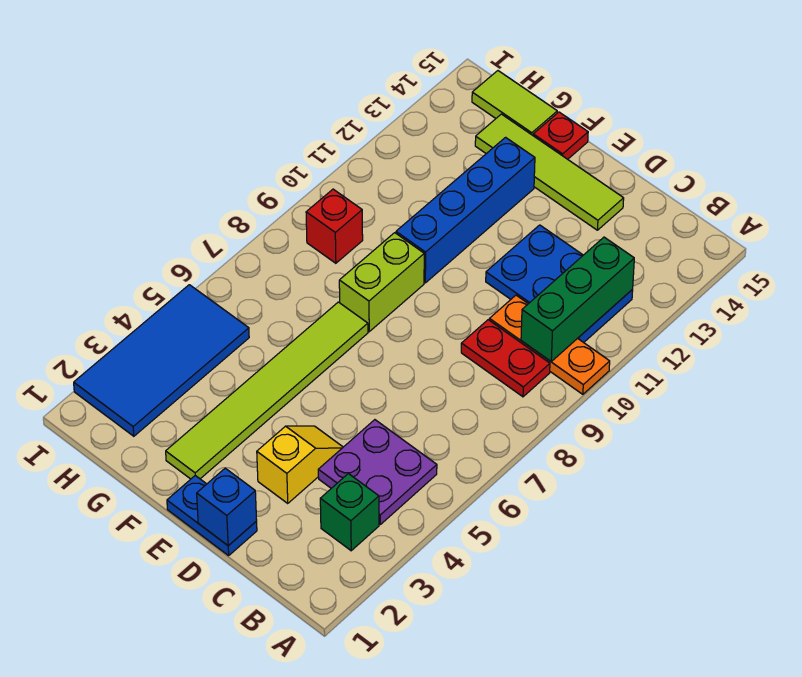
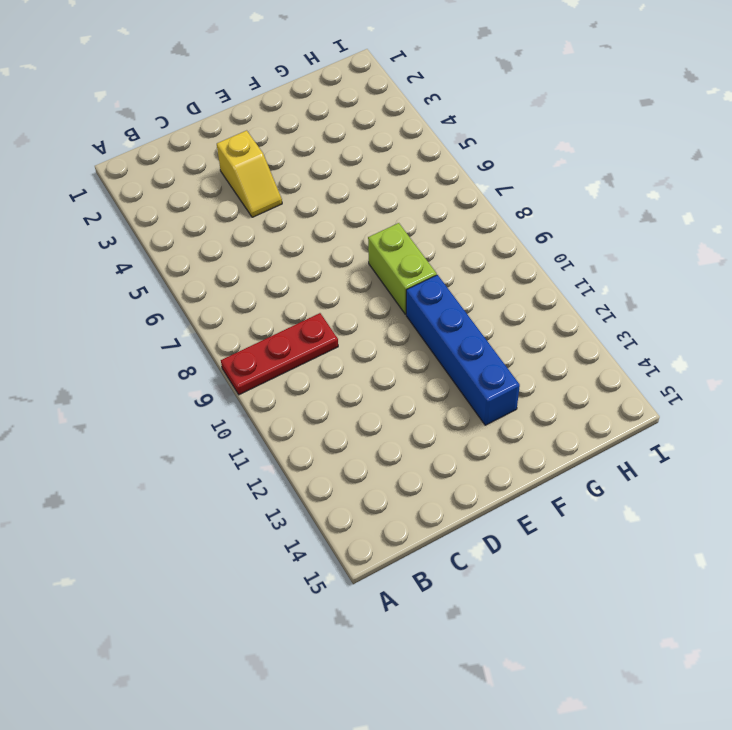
red plate A9:C9 level 1 -> red plate B9:C9 level 1
none -> orange plate A10:C10 level 1
none -> green brick B3 level 1
none -> purple plate B4:C5 level 1

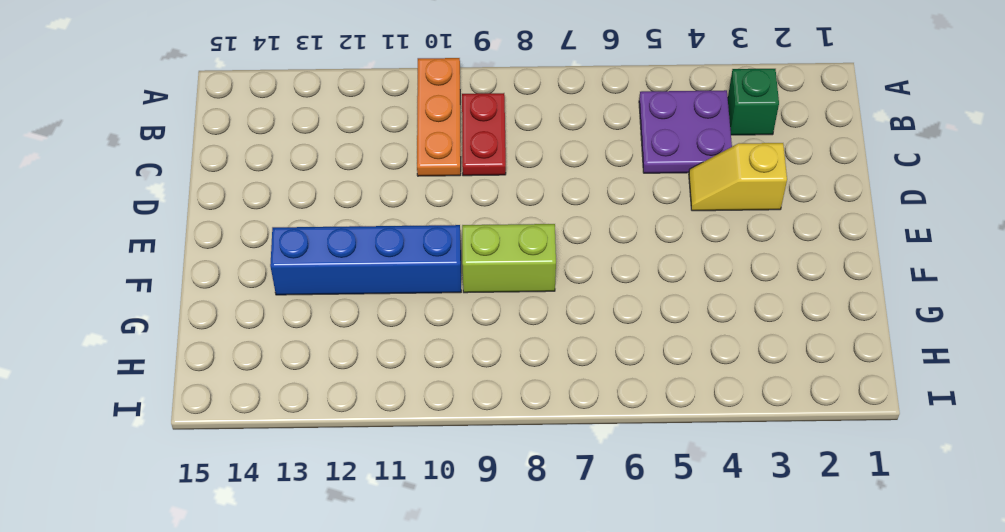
none -> blue plate B11:D12 level 1
none -> blue plate D1:E1 level 1
none -> lime tile D14:G14 level 1

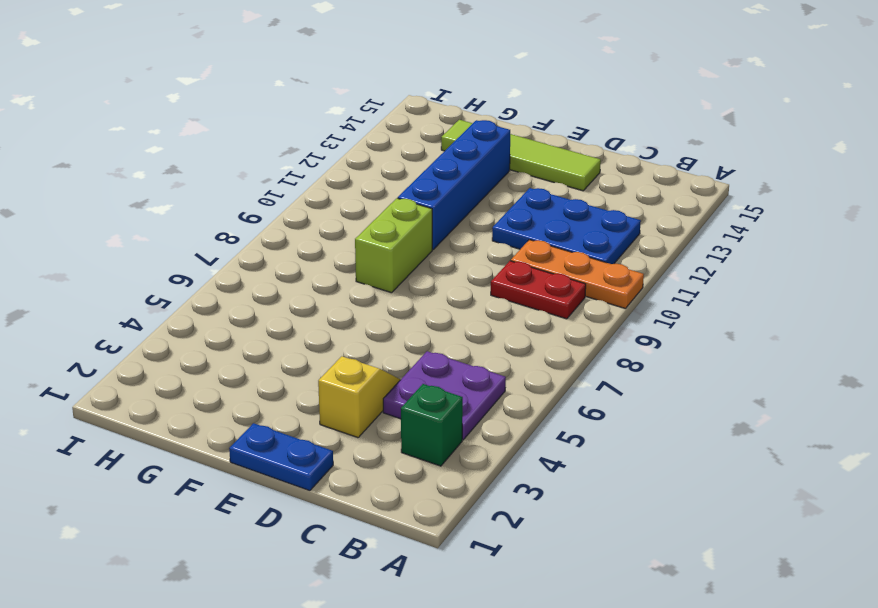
none -> lime tile F2:F7 level 1
none -> red plate F15 level 1
none -> lime tile G15:H15 level 1

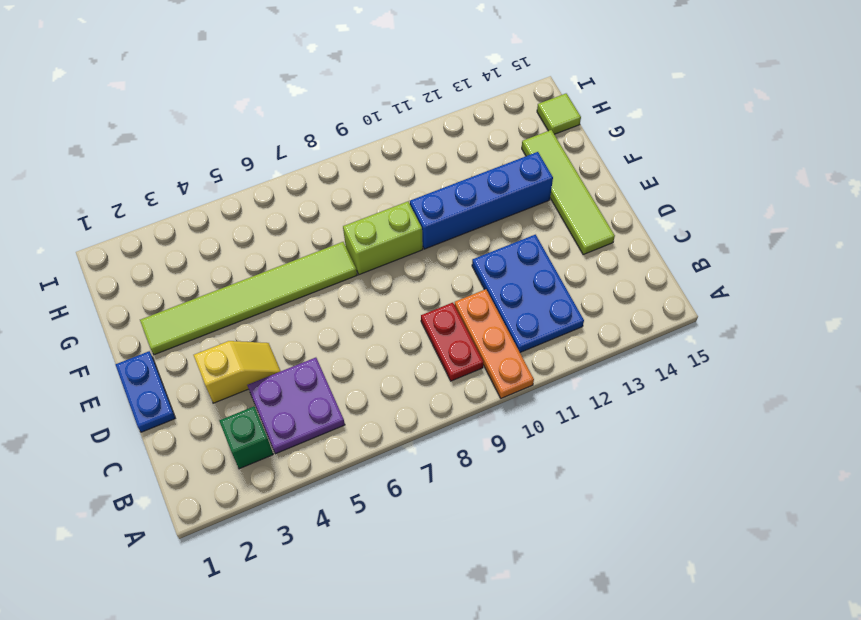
lime tile H15 level 1 -> lime tile G15:H15 level 1
none -> red plate F15 level 1
none -> blue tile H2:I5 level 1
none -> red brick H9 level 1

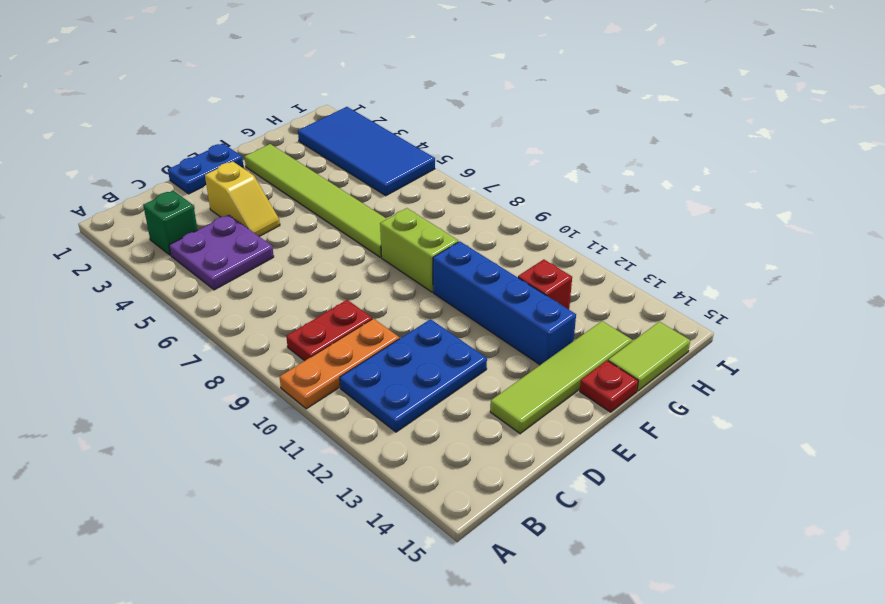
red brick G12 level 1 -> red brick H9 level 1
none -> green brick B10:B12 level 2
none -> blue brick D1 level 2

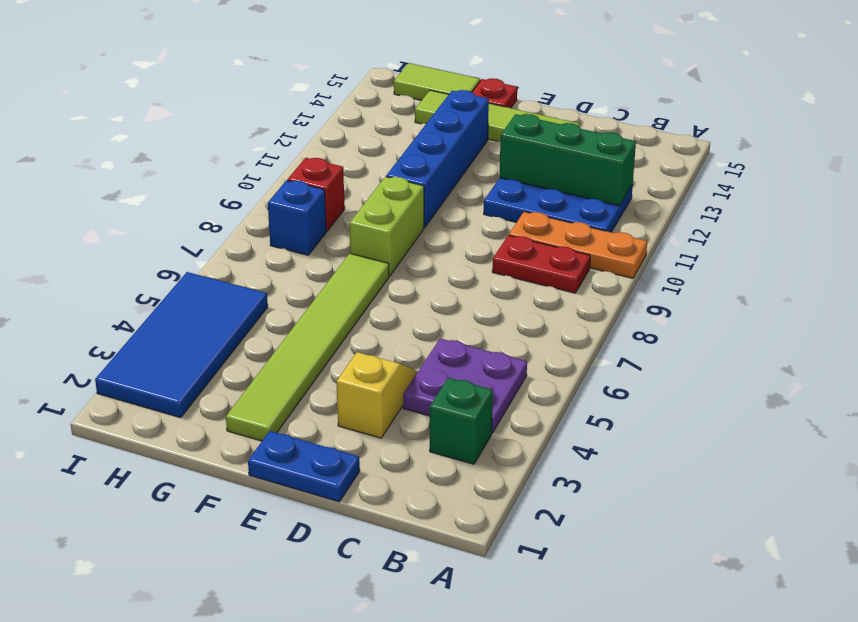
green brick B12:D12 level 2 -> green brick B10:B12 level 2
blue brick H8 level 1 -> blue brick D1 level 2

